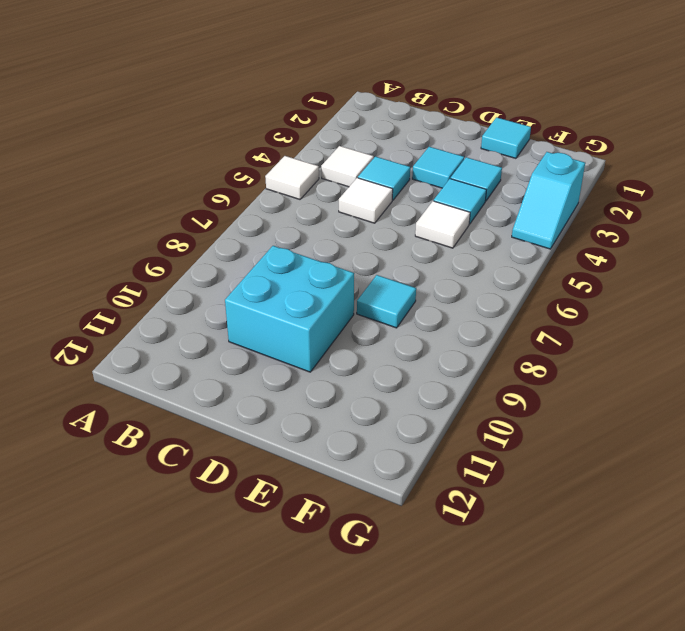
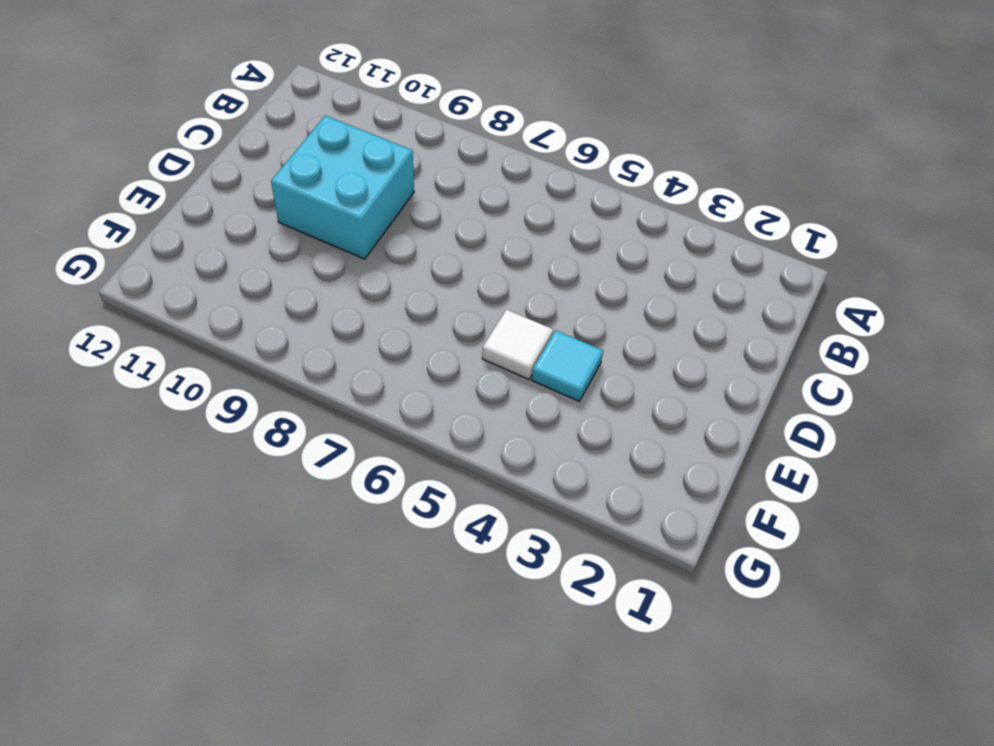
none -> white tile A5 level 1
none -> white tile B4 level 1
none -> cyan tile C4 level 1

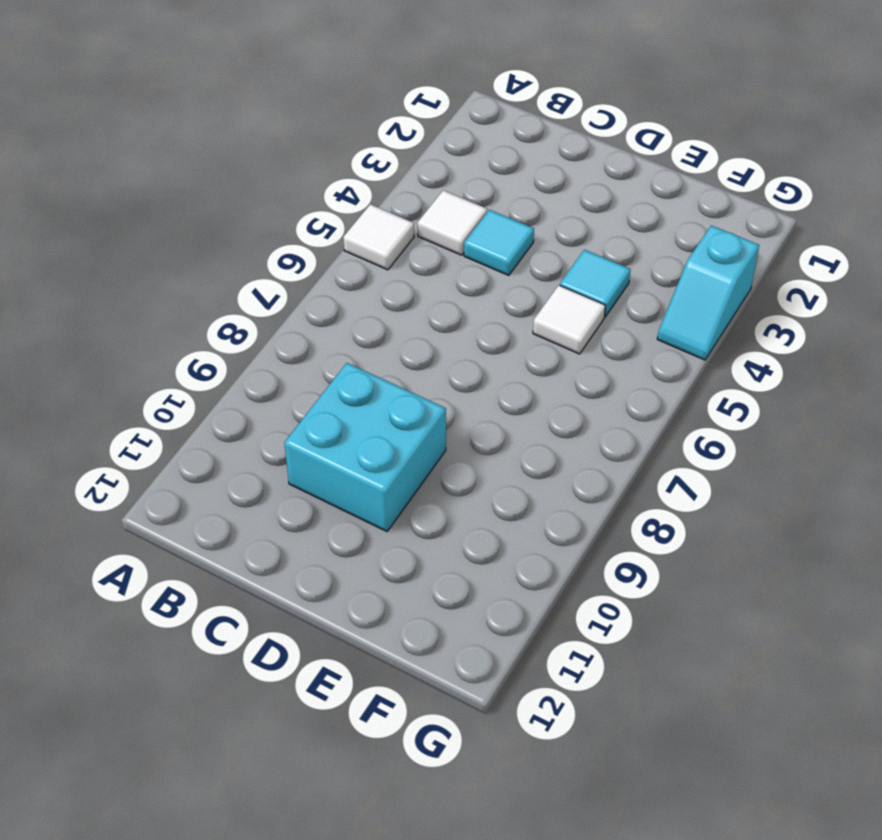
none -> white tile C5 level 1
none -> cyan tile D3 level 1
none -> cyan tile E1 level 1

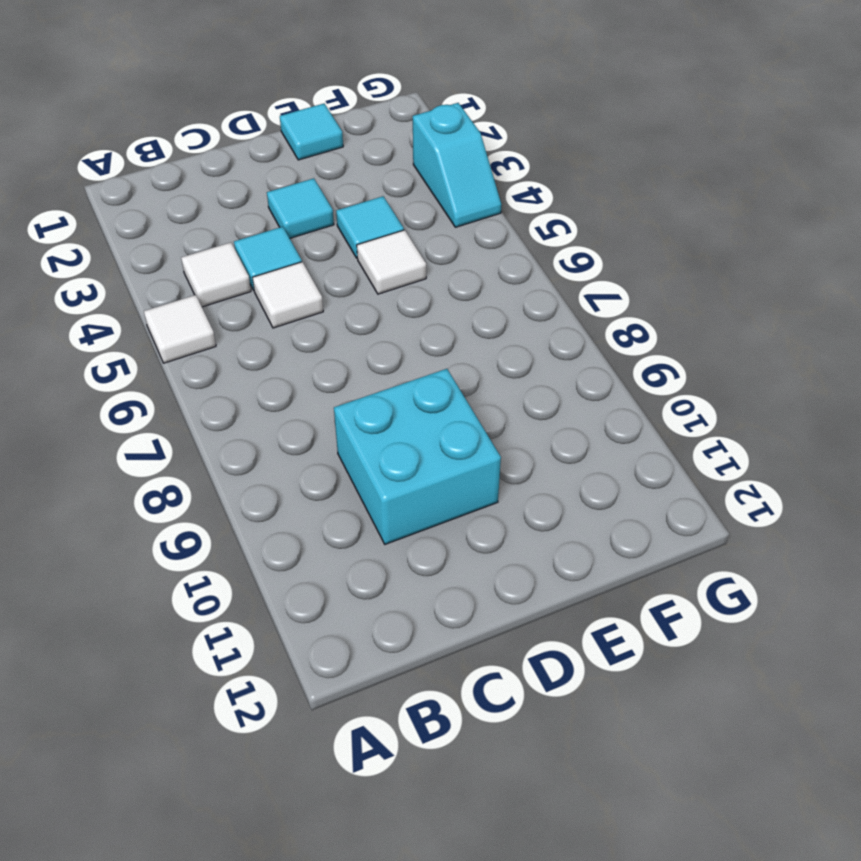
none -> cyan tile E3 level 1
none -> cyan tile E8 level 1

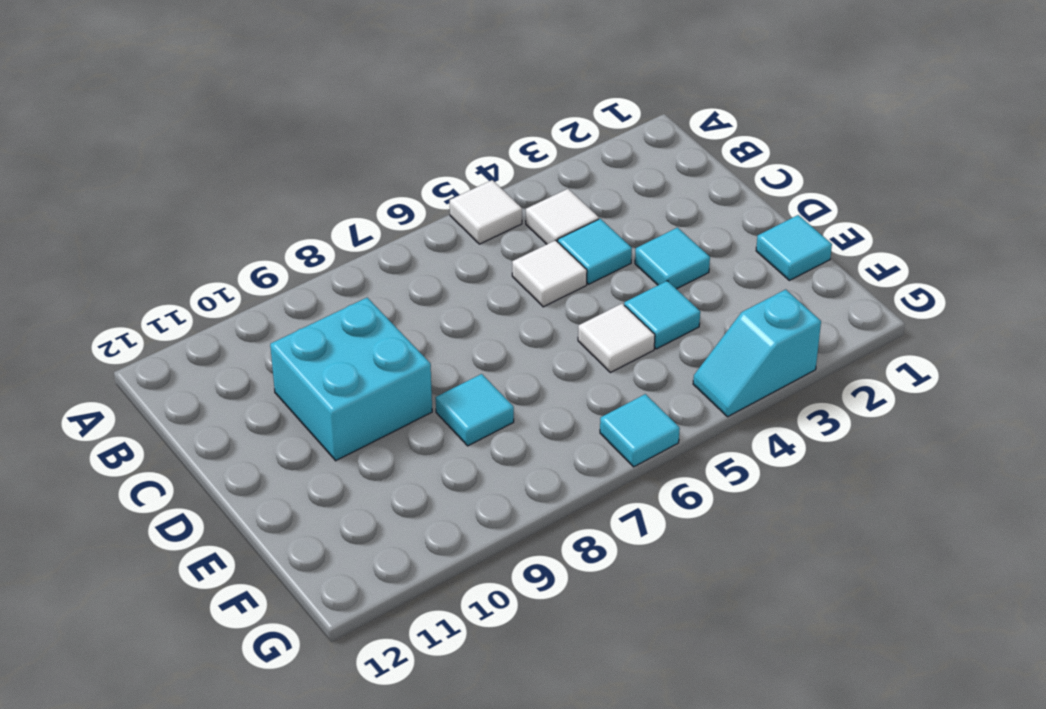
cyan tile G6 level 1 -> cyan tile E3 level 1

